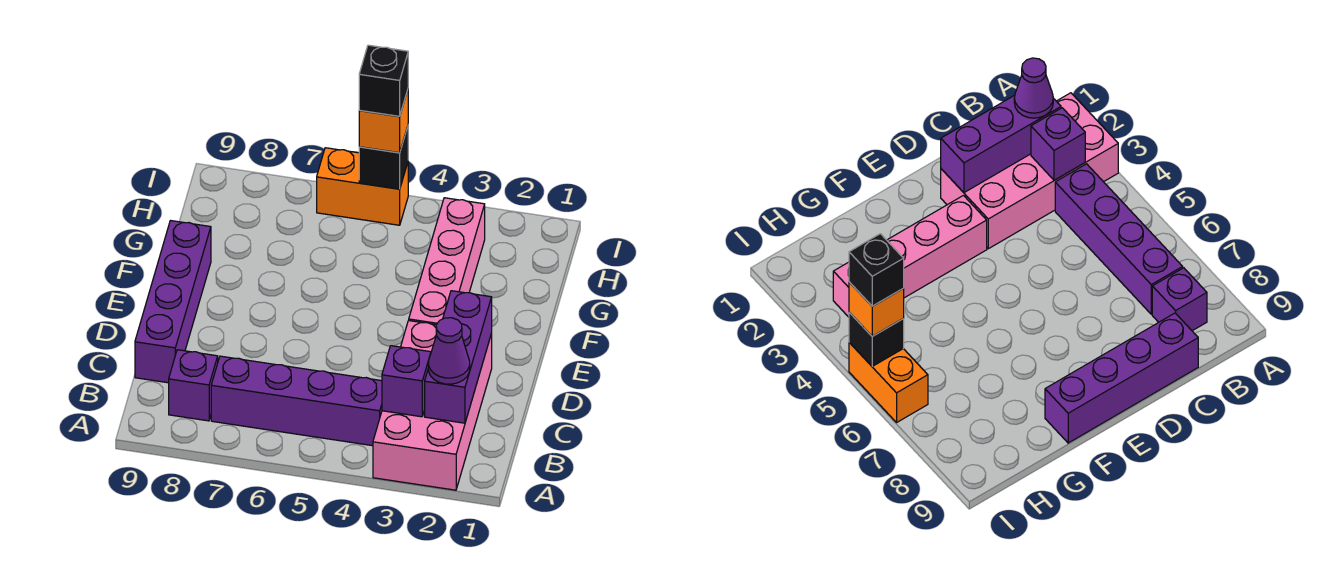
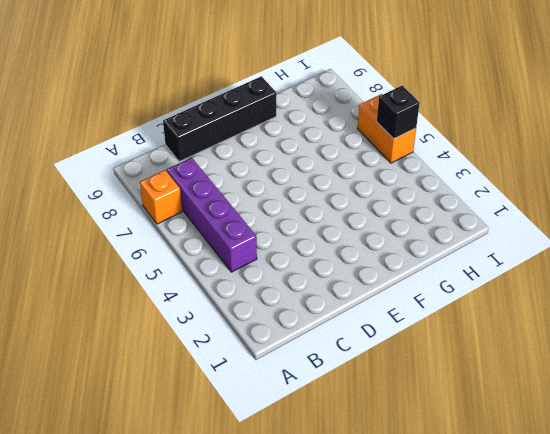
orange brick A7 level 1 -> orange brick I5 level 3
black brick C9:F9 level 1 -> purple brick C9:F9 level 1
none -> pink brick A2:D3 level 1
none -> purple brick B8 level 1
none -> pink brick E3:H3 level 1

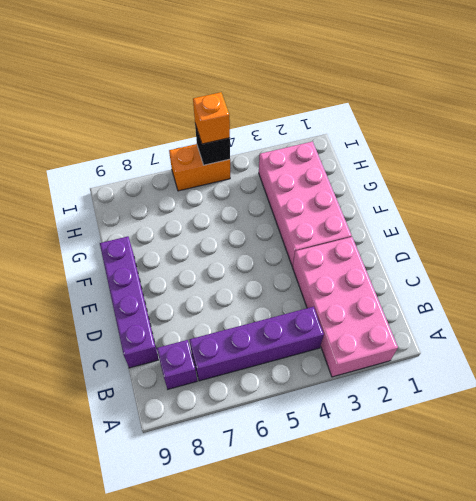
pink brick E2:H3 level 1 -> pink brick E3:H3 level 1
none -> purple brick B2:D2 level 2
none -> purple brick B3 level 2
none -> purple cone B2 level 3

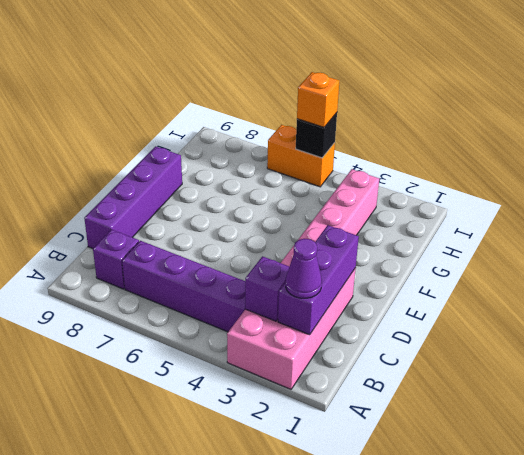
none -> black brick I5 level 4

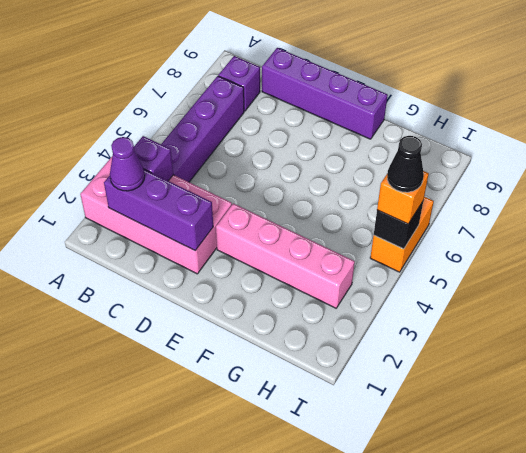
black cone I5 level 4 -> black brick I5 level 4

